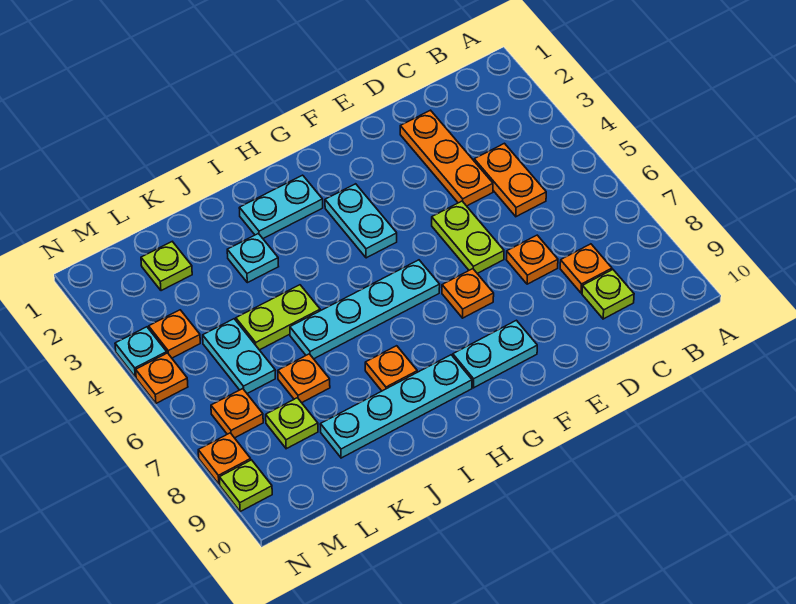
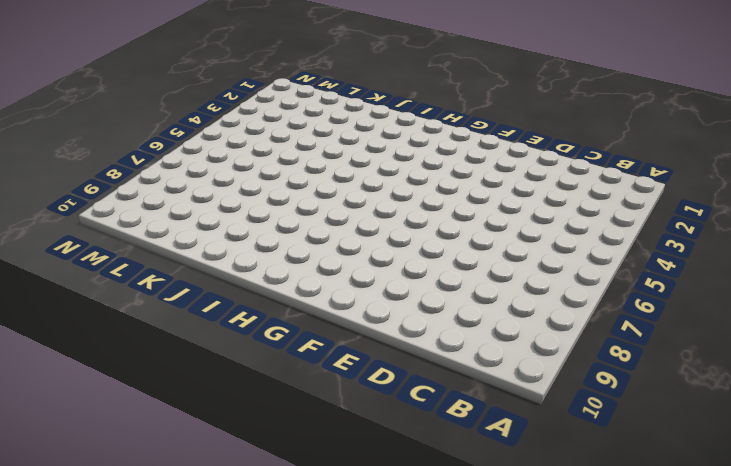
none -> orange plate C4:C5 level 1
none -> orange plate C8 level 1
none -> lime plate C9 level 1

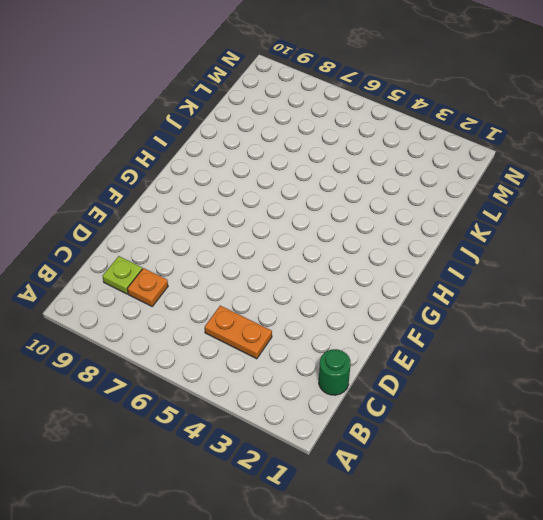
green round brick C1 level 1 -> none
none -> orange plate D2:D4 level 1
none -> orange plate D7 level 1
none -> lime plate E5:E6 level 1

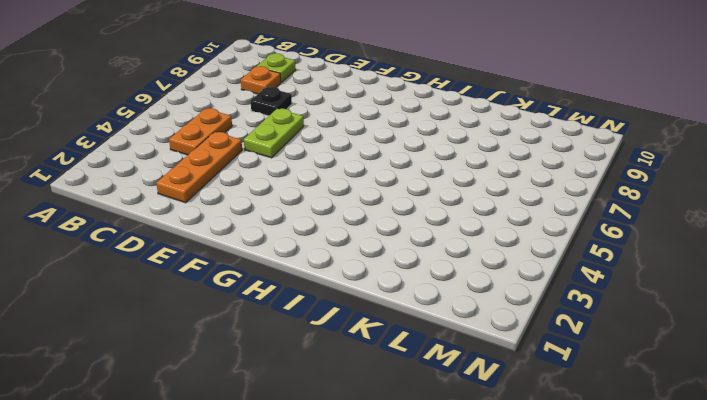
black plate D7 level 1 -> orange plate D7 level 1
none -> orange plate F7 level 1
none -> cyan plate F9:G9 level 1
none -> cyan plate G3:G4 level 1

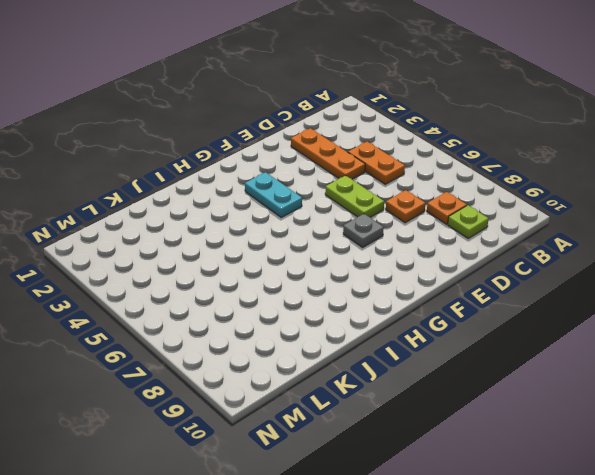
grey plate F7 level 1 -> orange plate F7 level 1
none -> cyan plate F9:G9 level 1
none -> cyan plate G6:J6 level 1
none -> cyan plate H2:I2 level 1

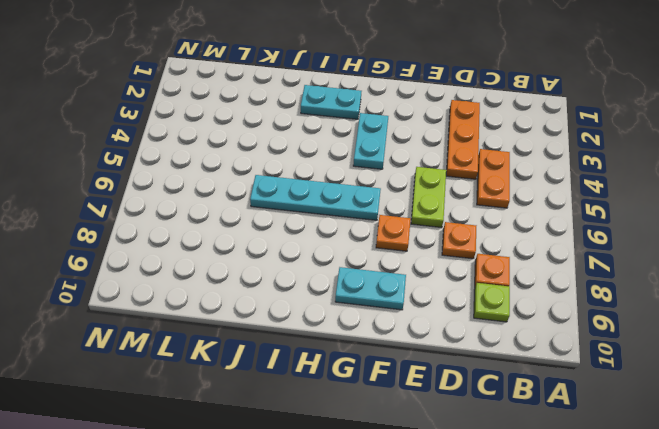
none -> cyan plate H9:K9 level 1
none -> orange plate I8 level 1
none -> cyan plate J3 level 1

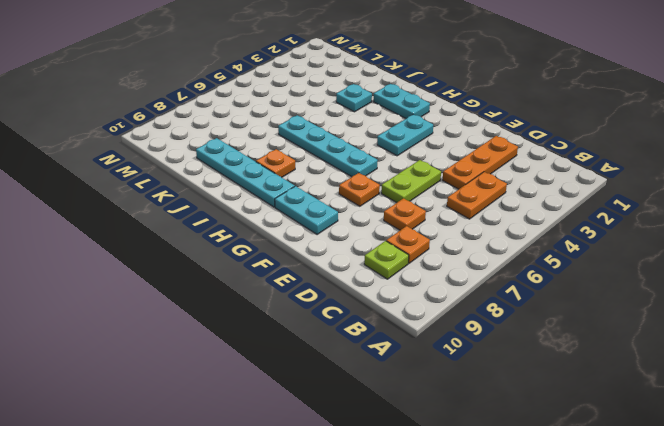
none -> lime plate J5:K5 level 1
none -> orange plate K7 level 1
none -> lime plate L2 level 1

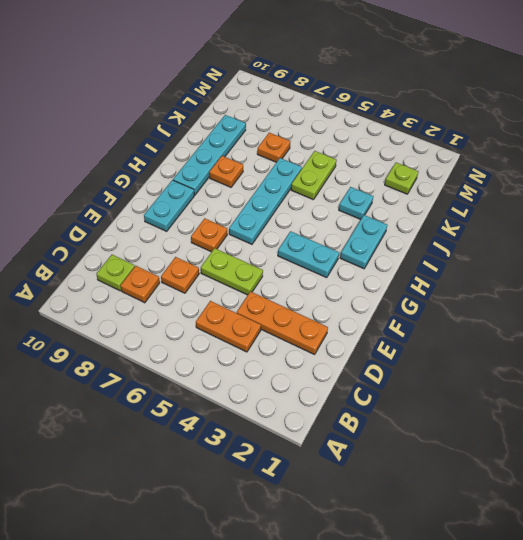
none -> cyan plate L5:L6 level 1
none -> lime plate L8 level 1
none -> orange plate M4 level 1

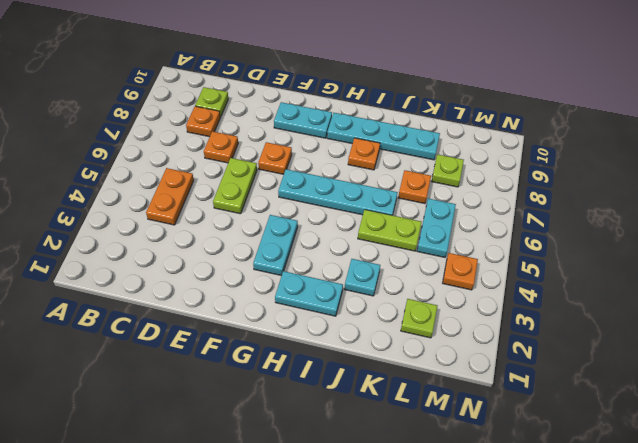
none -> orange plate D2:D4 level 1
none -> orange plate M7 level 1
none -> cyan plate N4 level 1

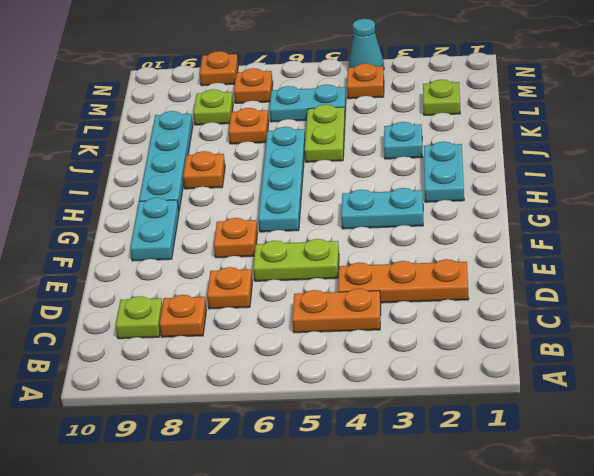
cyan cone N4 level 1 -> cyan plate N4 level 1
none -> orange plate N5 level 1
none -> lime plate N9 level 1

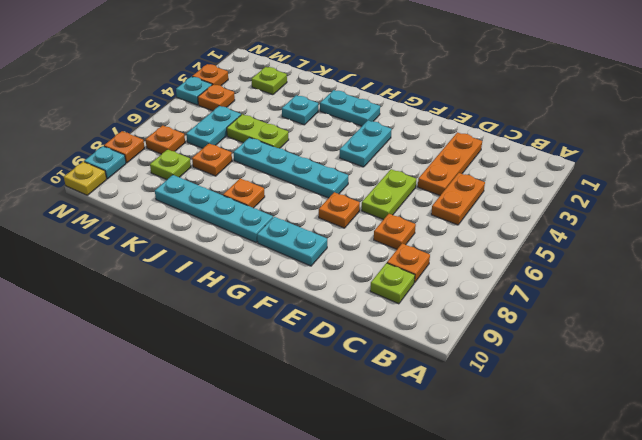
orange plate N3 level 1 -> orange plate N5 level 1
cyan plate N9 level 1 -> lime plate N9 level 1
yellow plate N10 level 1 -> none

